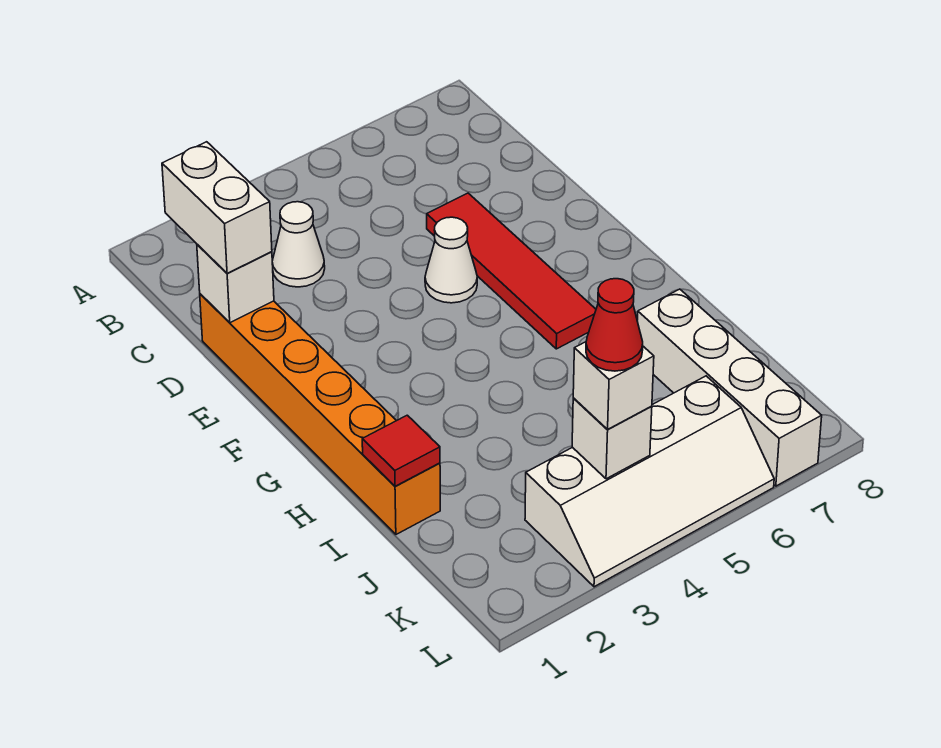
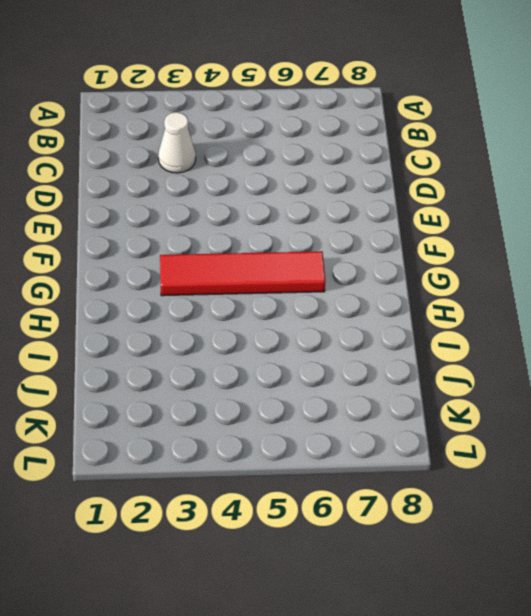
red tile G3:G6 level 1 -> red tile D6:G6 level 1
none -> orange brick D1:I1 level 1
none -> white cone E5 level 1
none -> white brick I7:L7 level 1

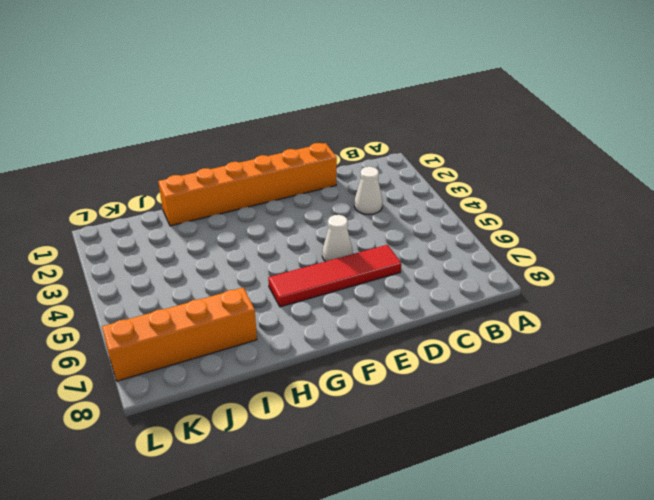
orange brick I7:L7 level 1 -> white brick I7:L7 level 1
none -> white slope K3:L6 level 1 top K
none -> white brick D1 level 2
none -> red tile I1 level 2

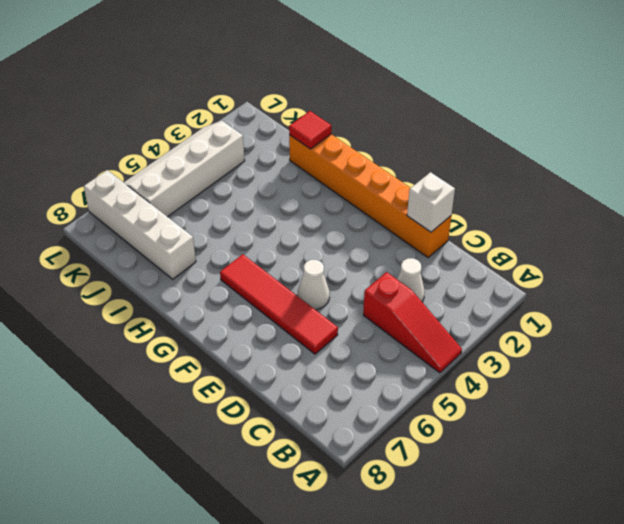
red slope A4:C4 level 1 top C -> none
none -> white brick K4 level 2
none -> white brick C1:D1 level 3
none -> white brick K4 level 3

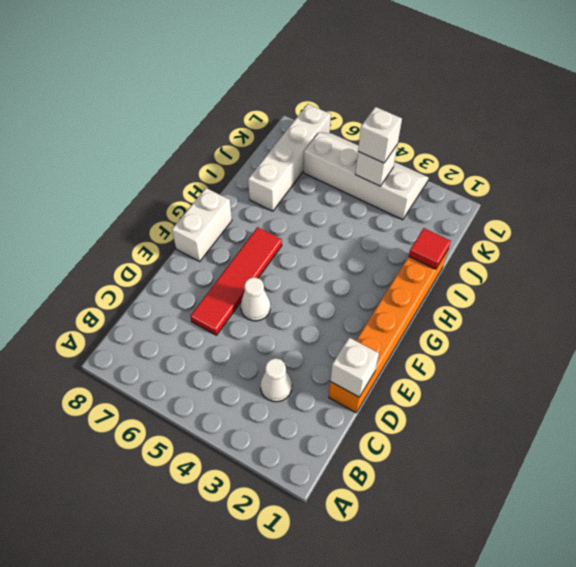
white brick F8:G8 level 1 -> white brick C1:D1 level 3
none -> red cone K4 level 4

